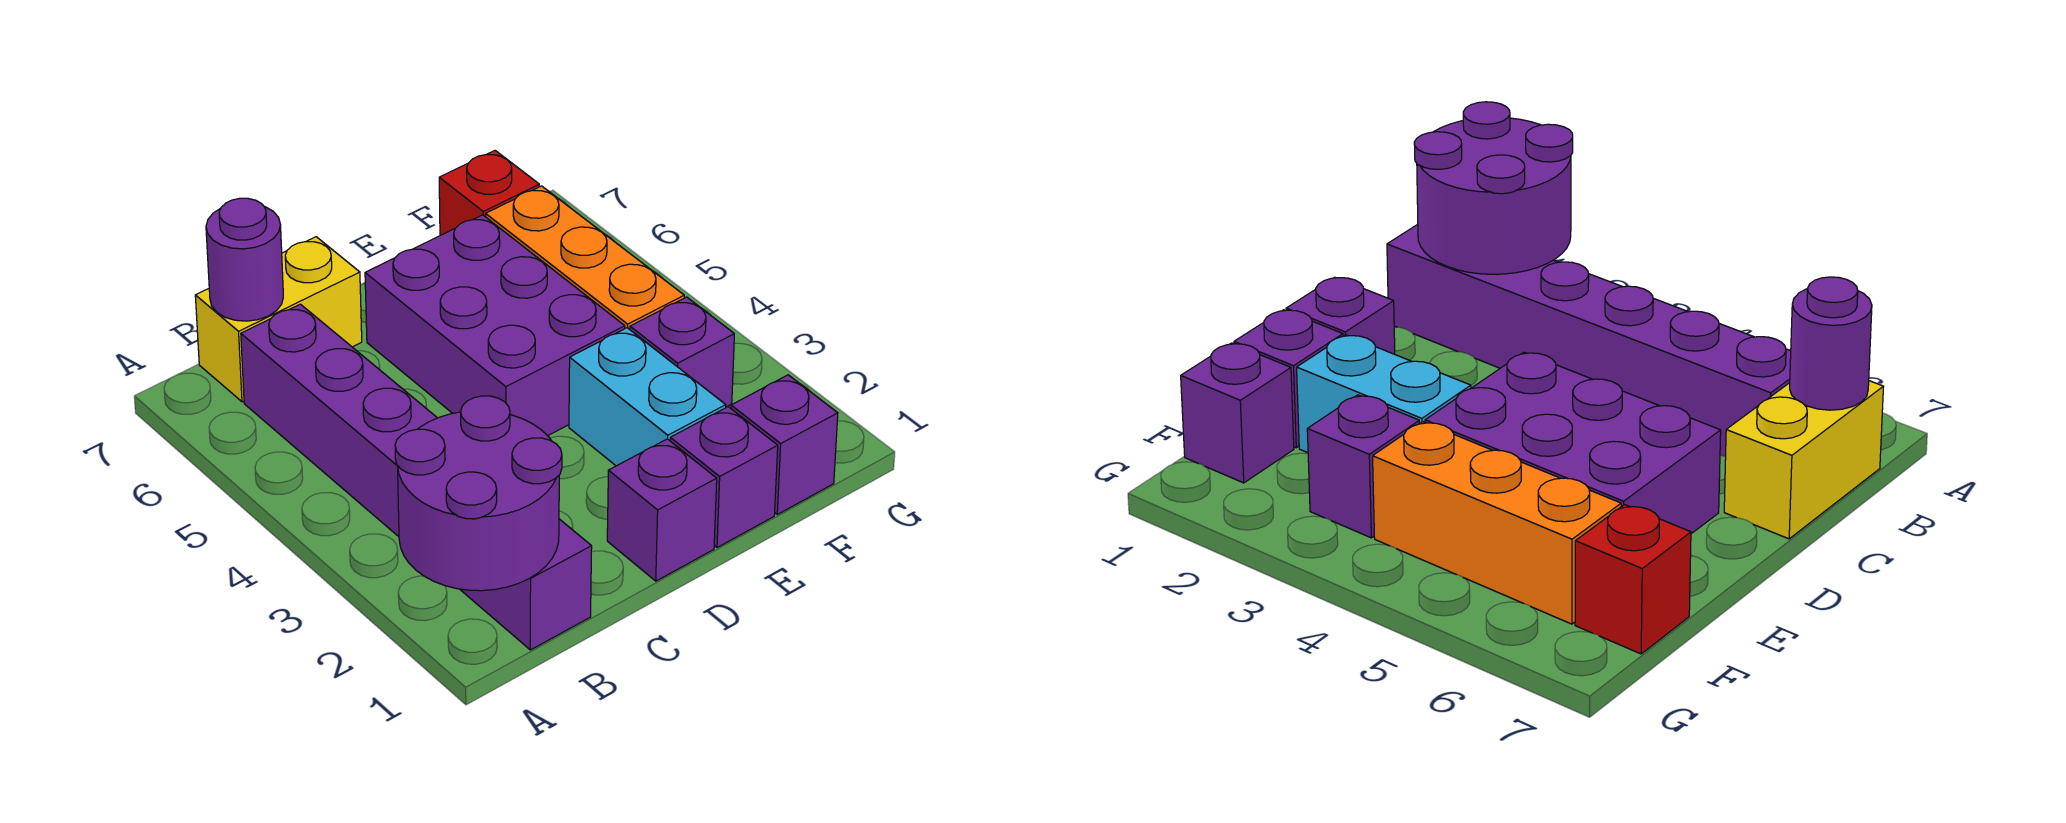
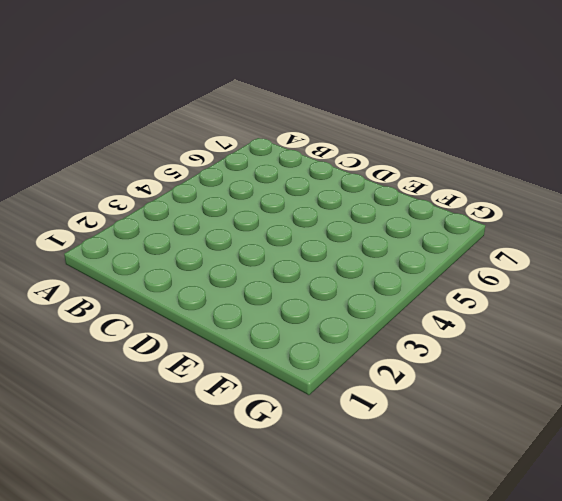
none -> purple brick B1:B6 level 1
none -> yellow brick B7:C7 level 1
none -> purple brick D1 level 1

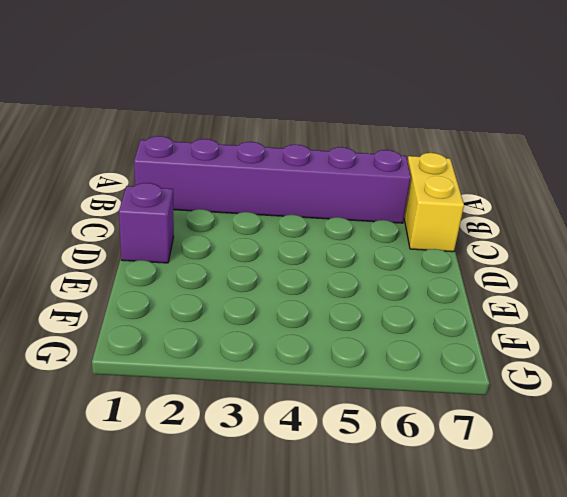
none -> purple brick D4:E6 level 1
none -> purple brick E1 level 1
none -> cyan brick E2:E3 level 1

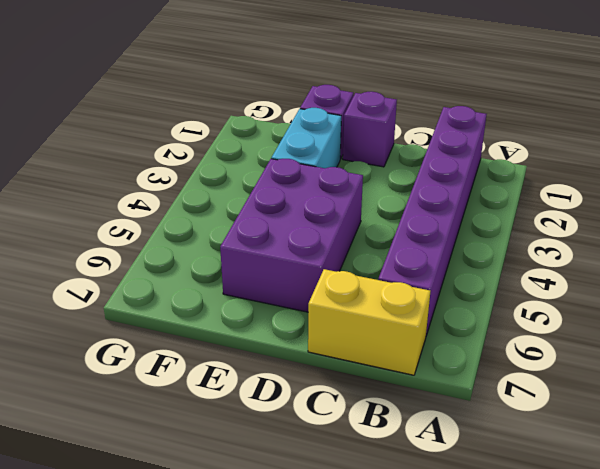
none -> purple brick F1 level 1
none -> purple brick F3 level 1
none -> orange brick F4:F6 level 1

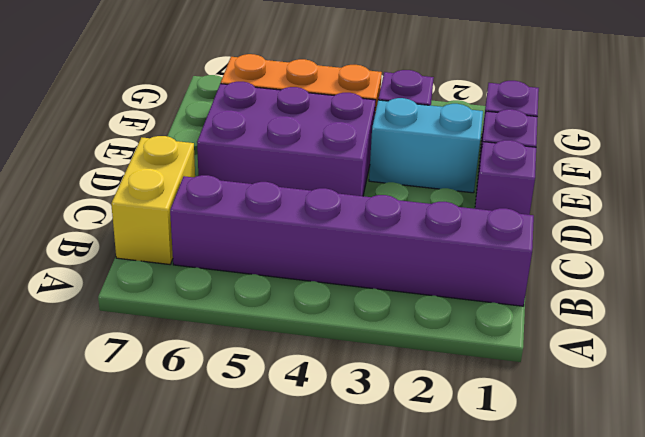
none -> red brick F7 level 1
none -> purple round brick A1:B2 level 2
none -> purple round brick B7 level 2

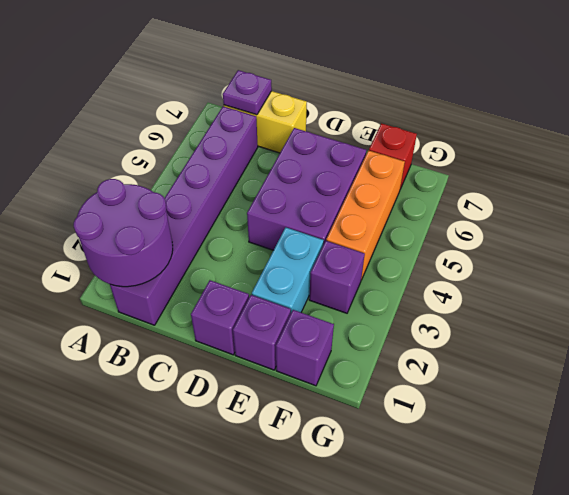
purple plate B7 level 2 -> purple round brick B7 level 2

